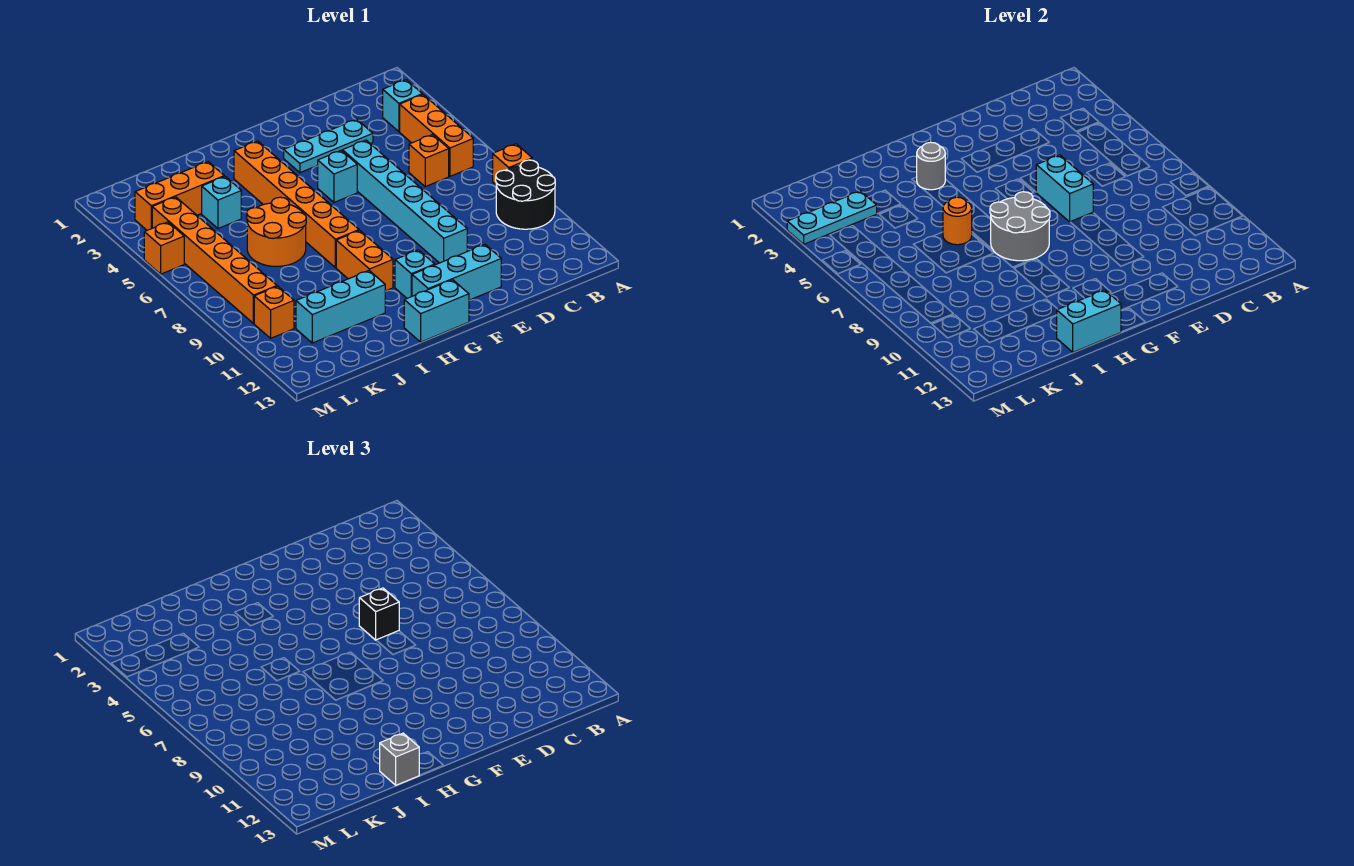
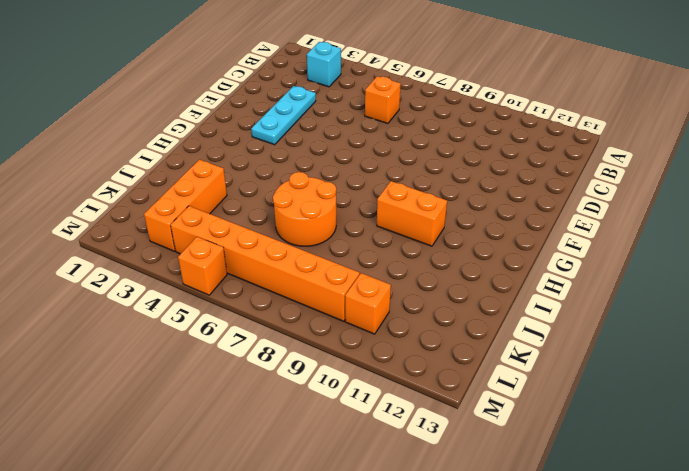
none -> orange brick A8 level 1
none -> black round brick A9:B10 level 1
none -> orange brick B4:B6 level 1

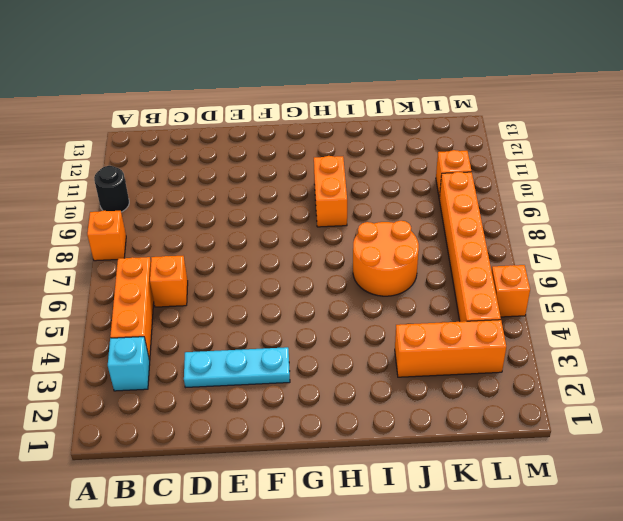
black round brick A10 level 1 -> black round brick A9:B10 level 1
none -> cyan brick E5:E10 level 1
none -> cyan brick E12:G12 level 1
none -> cyan brick F5 level 1

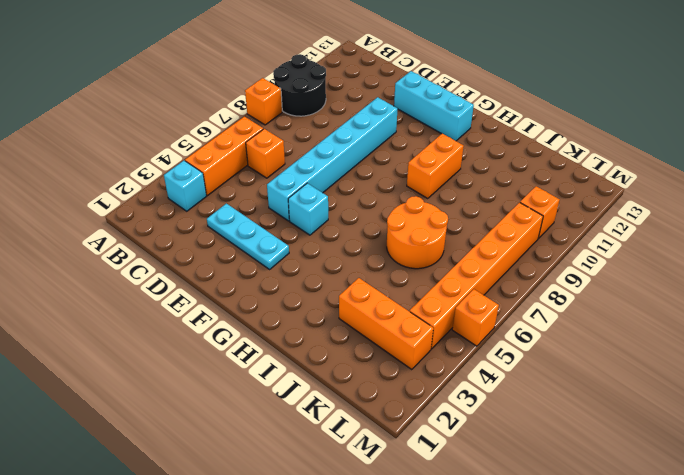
none -> cyan brick G11 level 1
none -> cyan brick G13:H13 level 1
none -> orange brick H3:H8 level 1

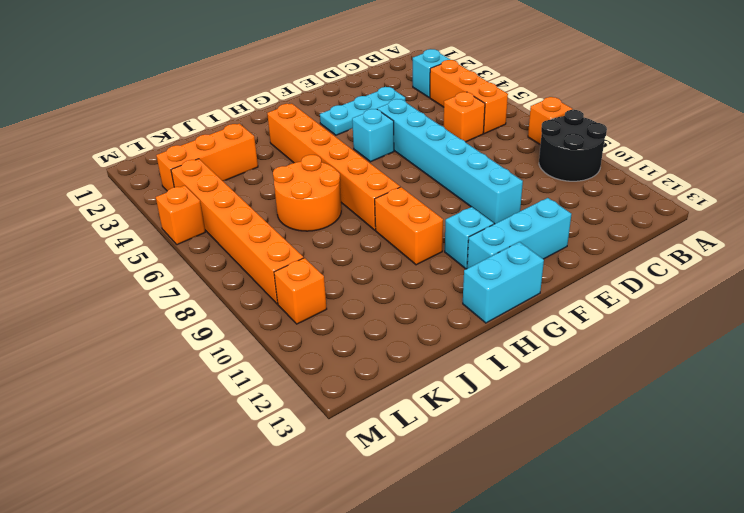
none -> cyan brick I11:K11 level 1
none -> cyan brick J4 level 1
none -> cyan brick E6:E7 level 2

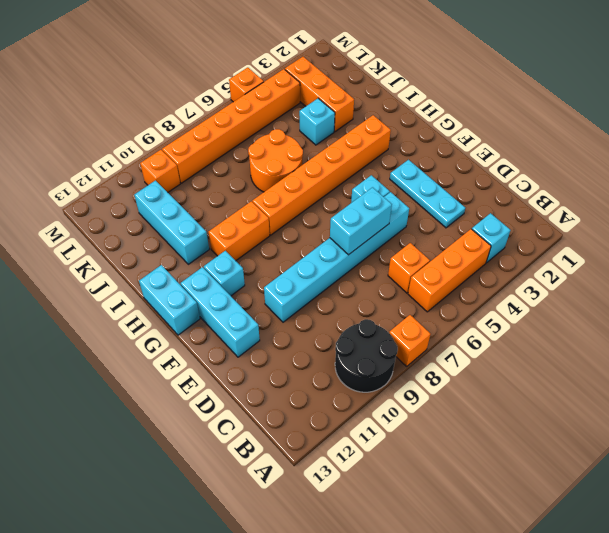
none -> grey round brick G7:H8 level 2
none -> grey round brick H3 level 2
none -> cyan brick H13:I13 level 2

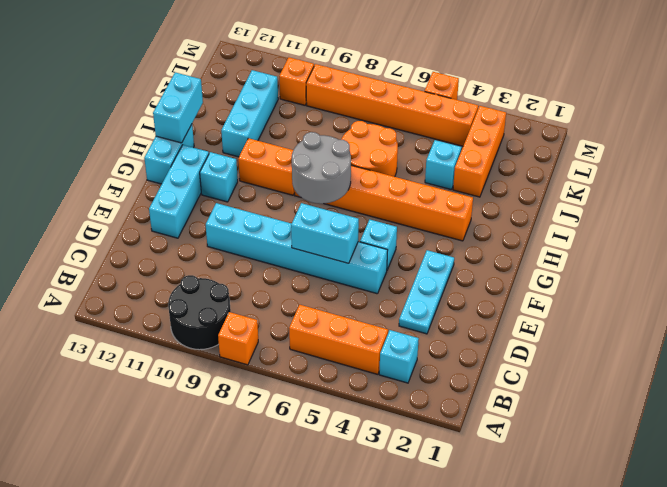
none -> orange brick C6 level 1
none -> grey round brick H3 level 2
none -> orange round brick I6 level 2

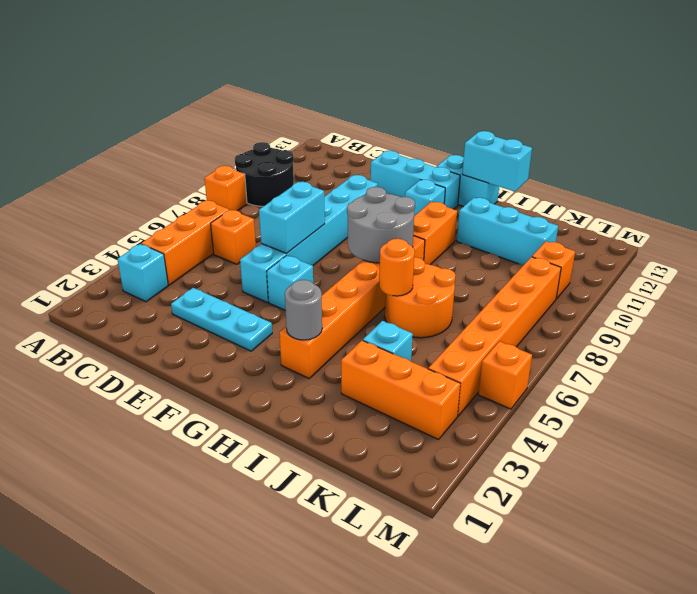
none -> cyan plate K3:M3 level 2
none -> black brick E6 level 3
none -> grey brick I13 level 3

